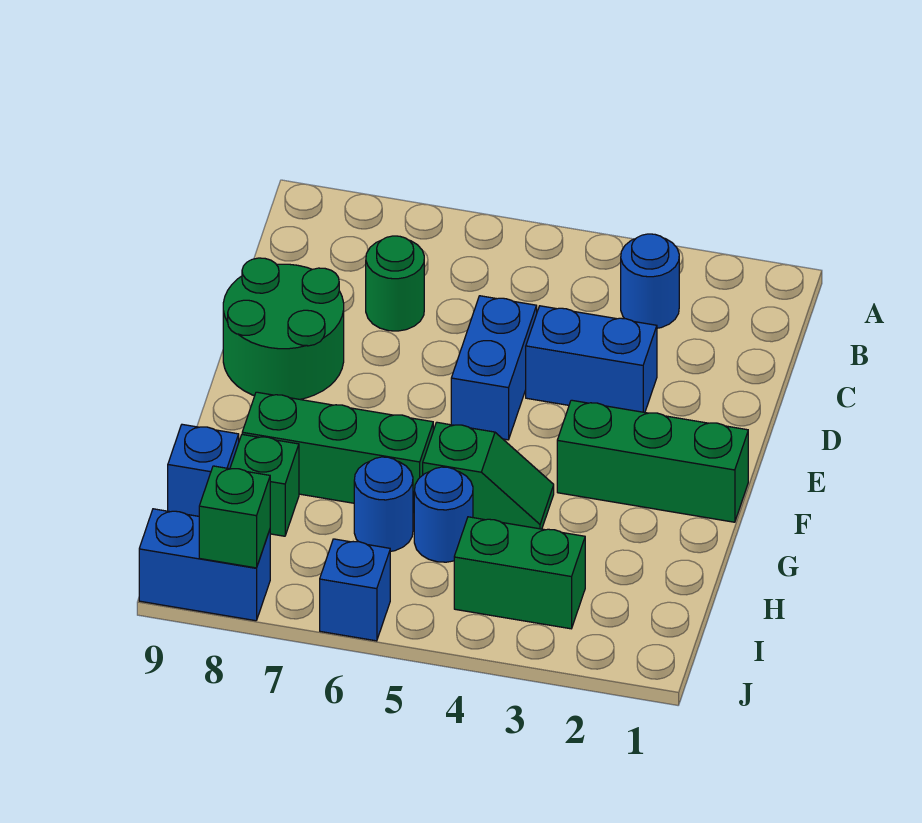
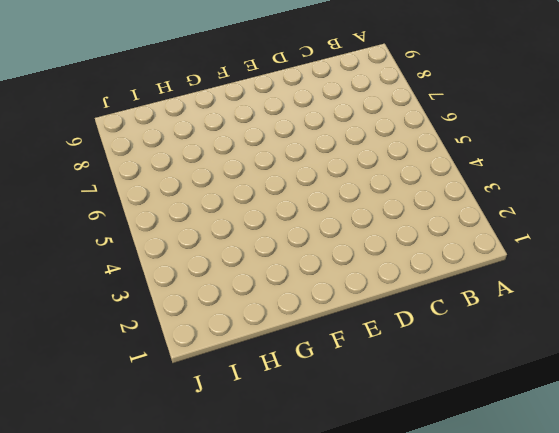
none -> blue round brick B3 level 1
none -> green round brick C7 level 1
none -> blue brick D3:D4 level 1

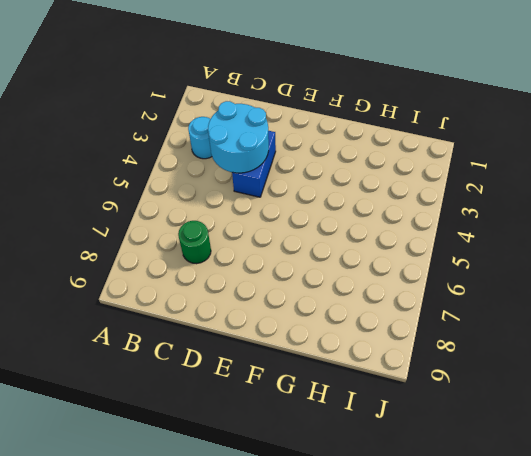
cyan round brick B3 level 1 -> blue round brick B3 level 1
cyan round brick C3:D4 level 2 -> none
none -> blue brick D5:E5 level 1
none -> green round brick D8:E9 level 1
none -> green brick F1:F3 level 1

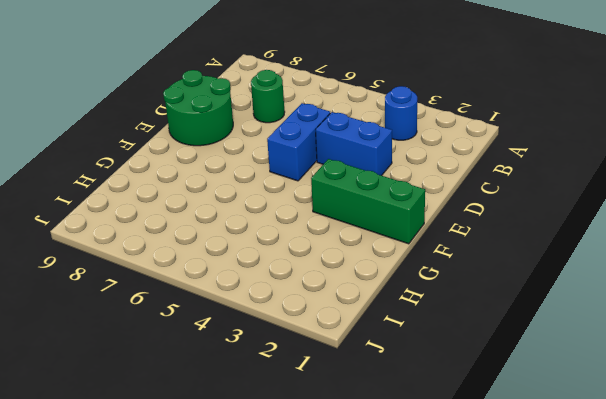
none -> green slope G4:G5 level 1 top 5
none -> green brick G6:G8 level 1
none -> blue round brick H5 level 1

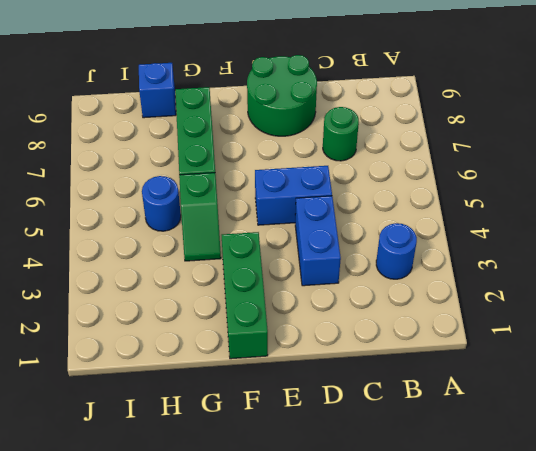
none -> blue round brick H6 level 1
none -> green brick H8 level 1
none -> green brick I3:I4 level 1

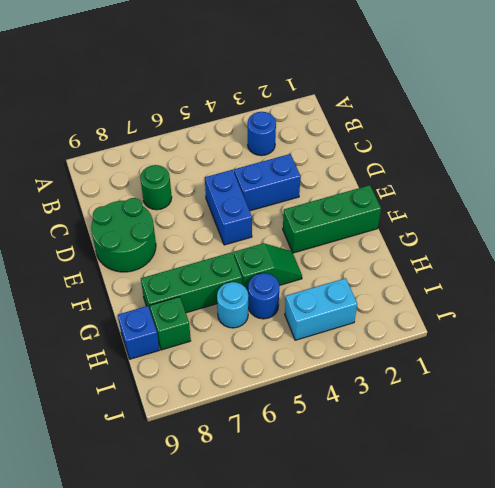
cyan round brick H6 level 1 -> blue round brick H6 level 1
cyan brick I3:I4 level 1 -> green brick I3:I4 level 1
none -> blue brick J6 level 1
none -> blue brick J8:J9 level 1
none -> green brick J8 level 2

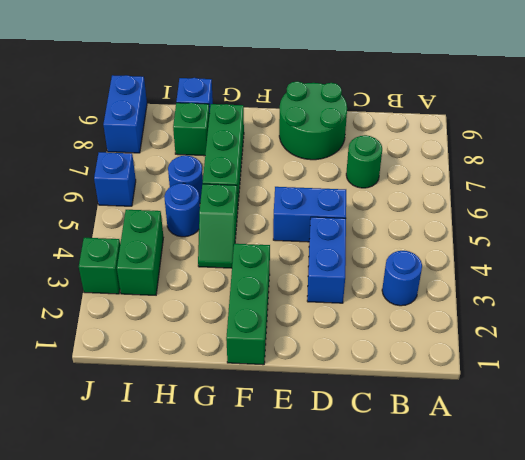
green brick J3 level 1 -> green brick J8 level 2

